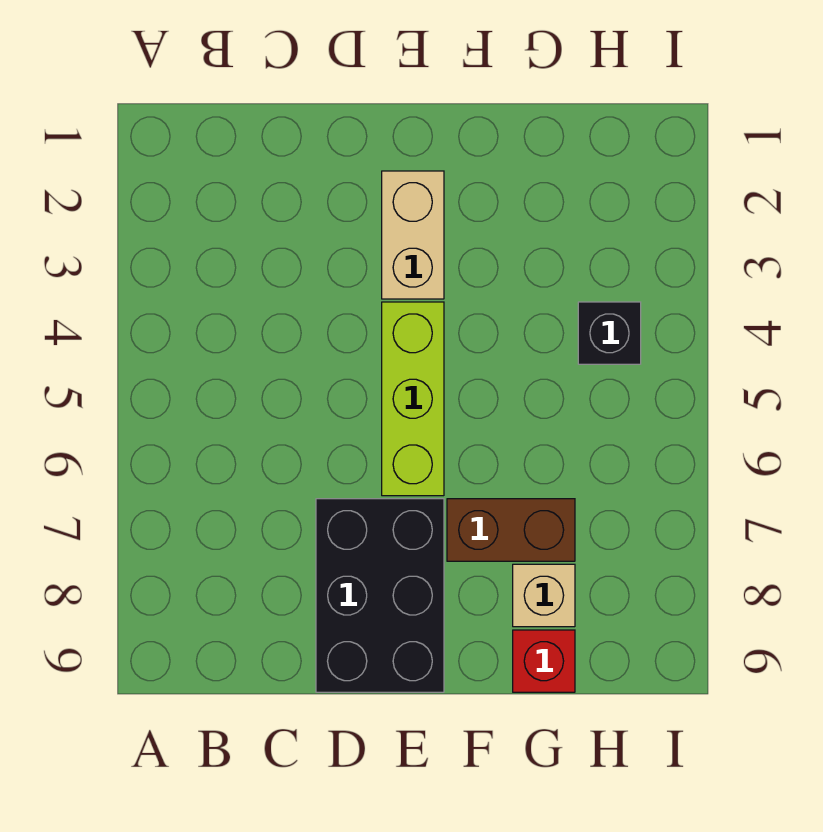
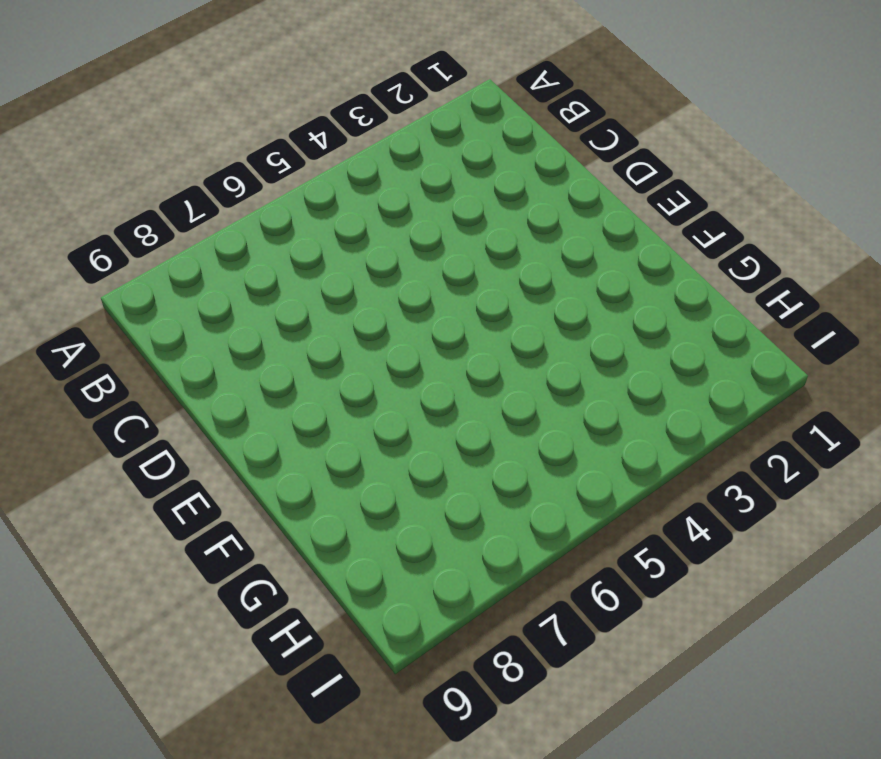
none -> black brick D7:E9 level 1
none -> tan brick E2:E3 level 1

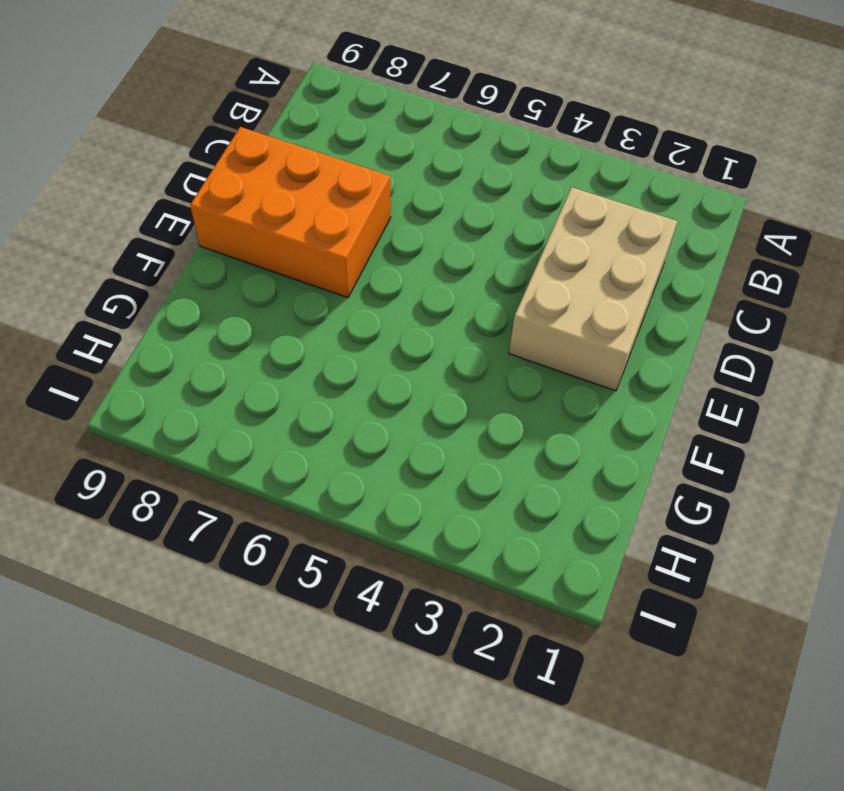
tan brick C2:E3 level 1 -> tan brick E2:E3 level 1
orange brick D7:E9 level 1 -> black brick D7:E9 level 1
none -> lime brick E4:E6 level 1
none -> brown brick F7:G7 level 1

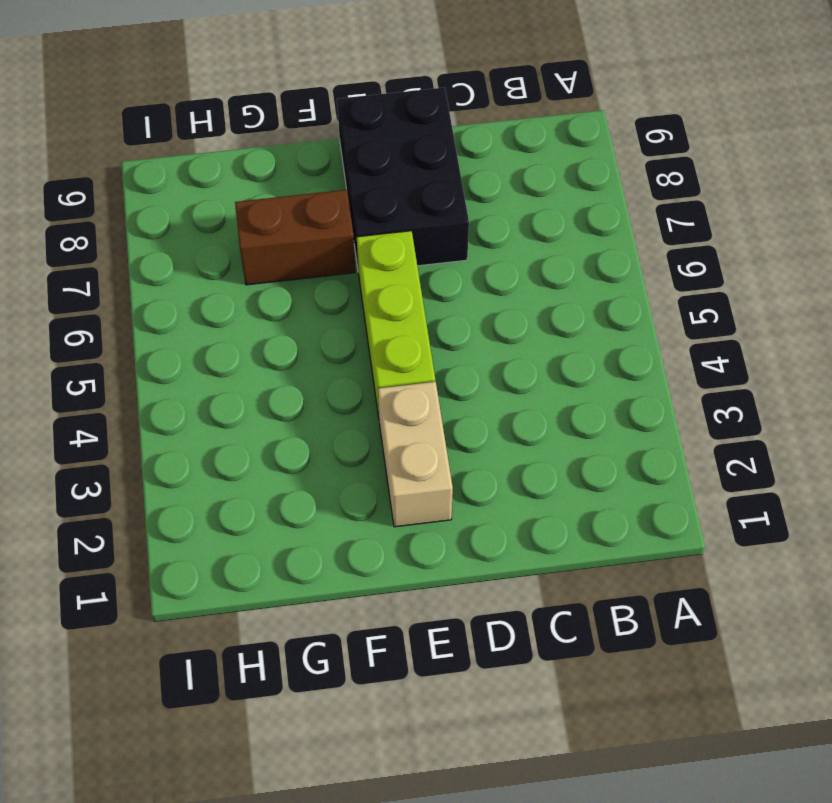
none -> tan brick G8 level 1
none -> red brick G9 level 1

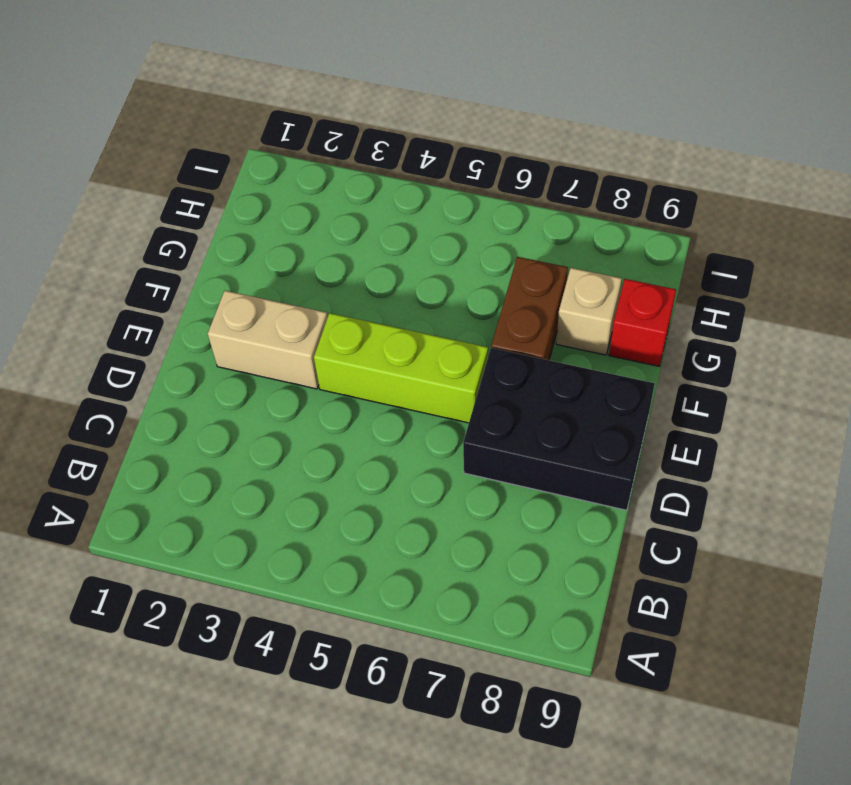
none -> black brick H4 level 1

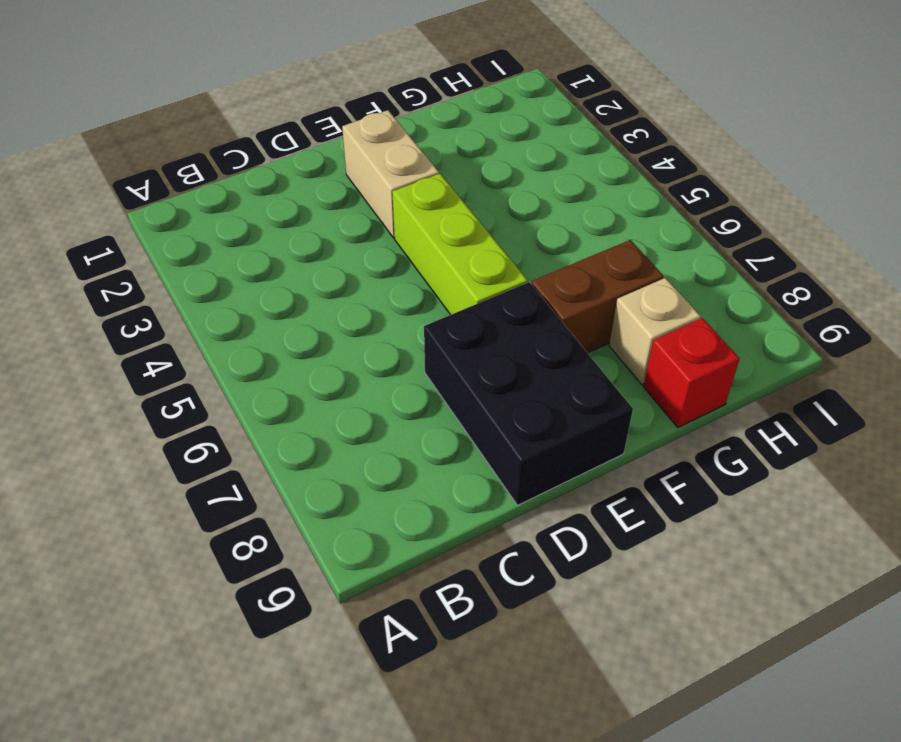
none -> black brick H4 level 1

